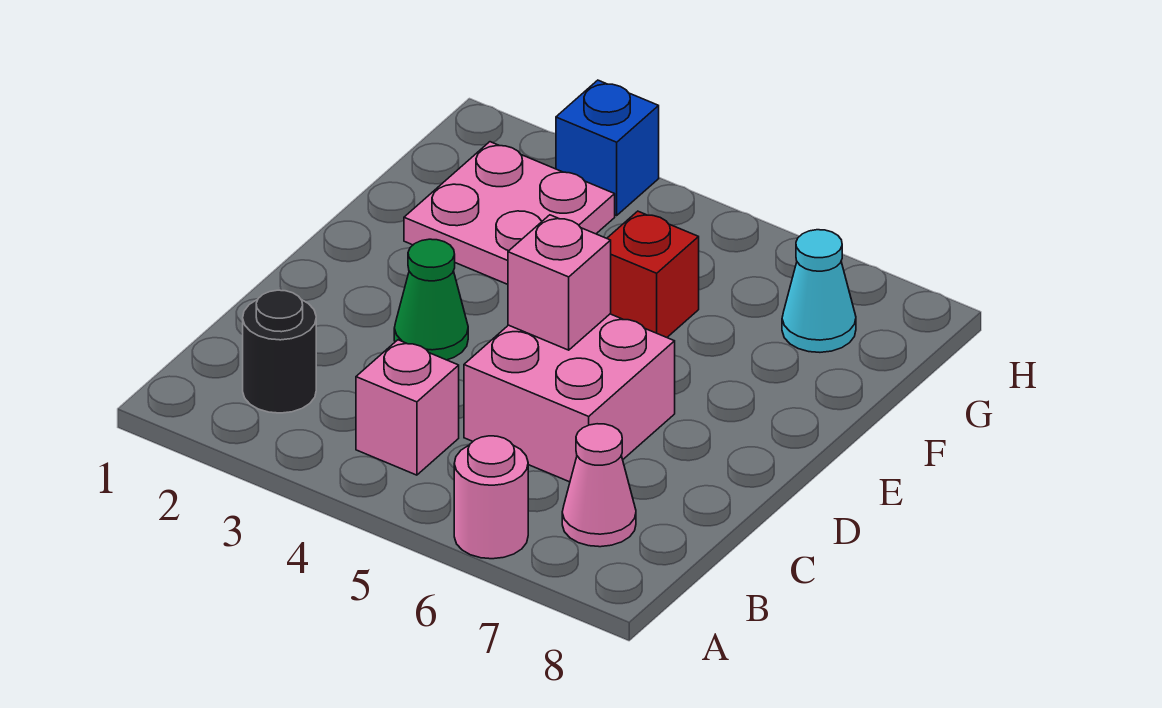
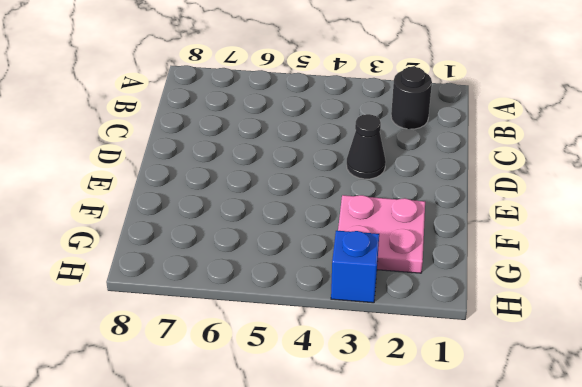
black cone D3 level 1 -> green cone D3 level 1
none -> pink round brick A6 level 1
none -> pink brick B4 level 1

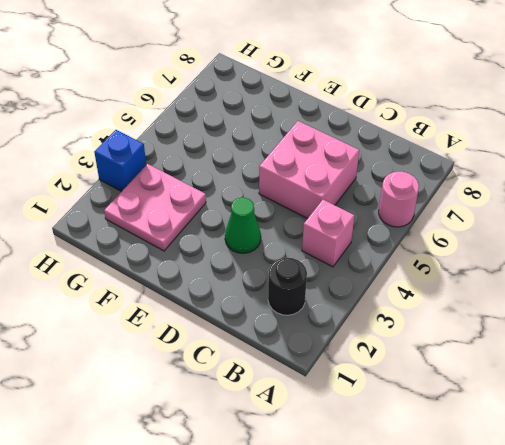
none -> pink cone B7 level 1
none -> red brick F5 level 1

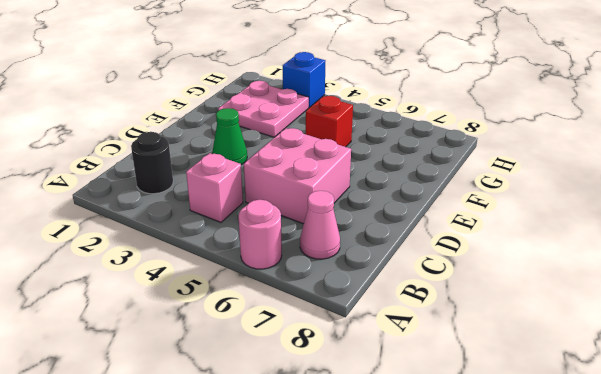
none -> cyan cone G7 level 1
none -> pink brick D5 level 2

